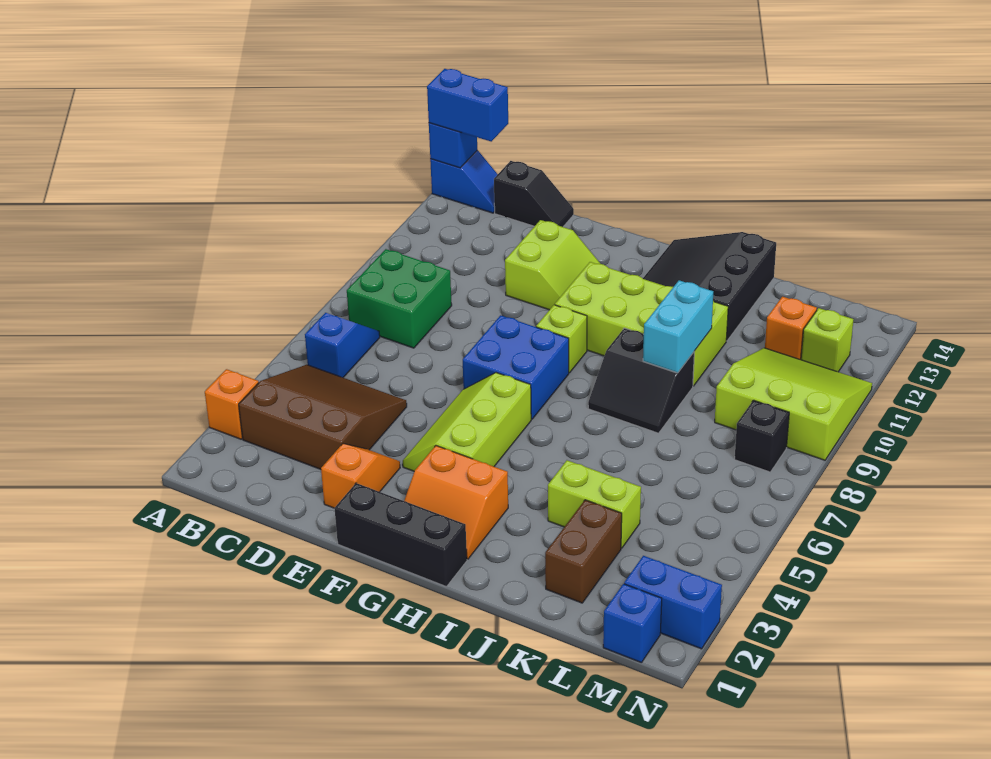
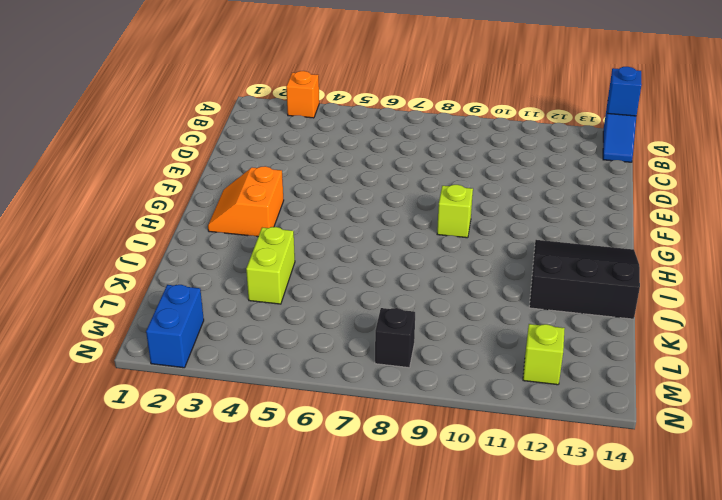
none -> brown slope B3:D5 level 1 top 3
none -> blue slope B6:B7 level 1 top 6
none -> green brick B8:C9 level 1

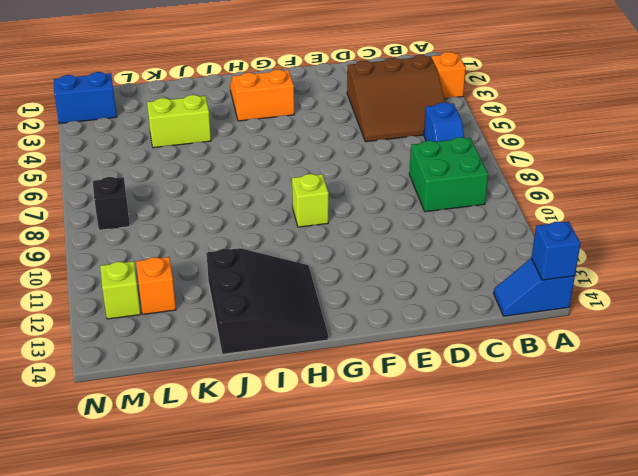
none -> black slope C14:D14 level 1 top C
none -> orange slope E2:E3 level 1 top 2
none -> lime slope E11:F12 level 1 top E

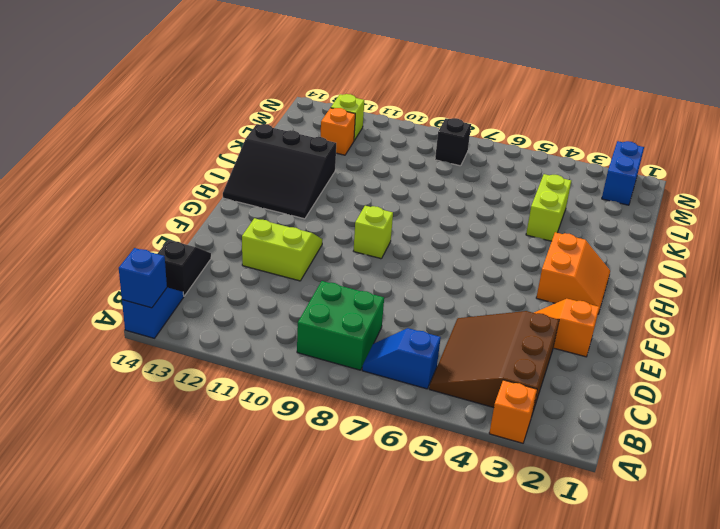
none -> black brick F1:H1 level 1
none -> lime slope F4:G6 level 1 top G
none -> blue brick F7:G8 level 1

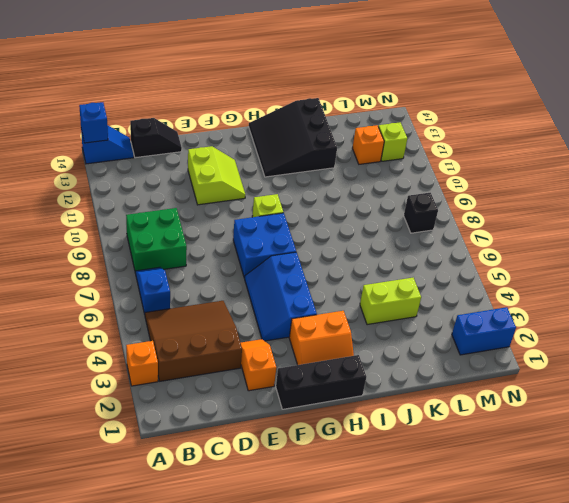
blue slope F4:G6 level 1 top G -> lime slope F4:G6 level 1 top G
none -> lime brick G10:J11 level 1
none -> black slope I8:J9 level 1 top 9
none -> brown brick K2:K3 level 1

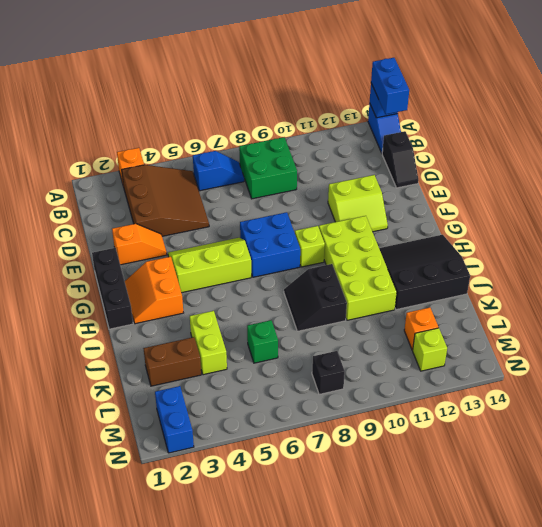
green brick K6 level 1 -> none
none -> lime slope L9:N11 level 1 top 9
none -> blue brick M1 level 1
none -> cyan brick J9:J10 level 2

